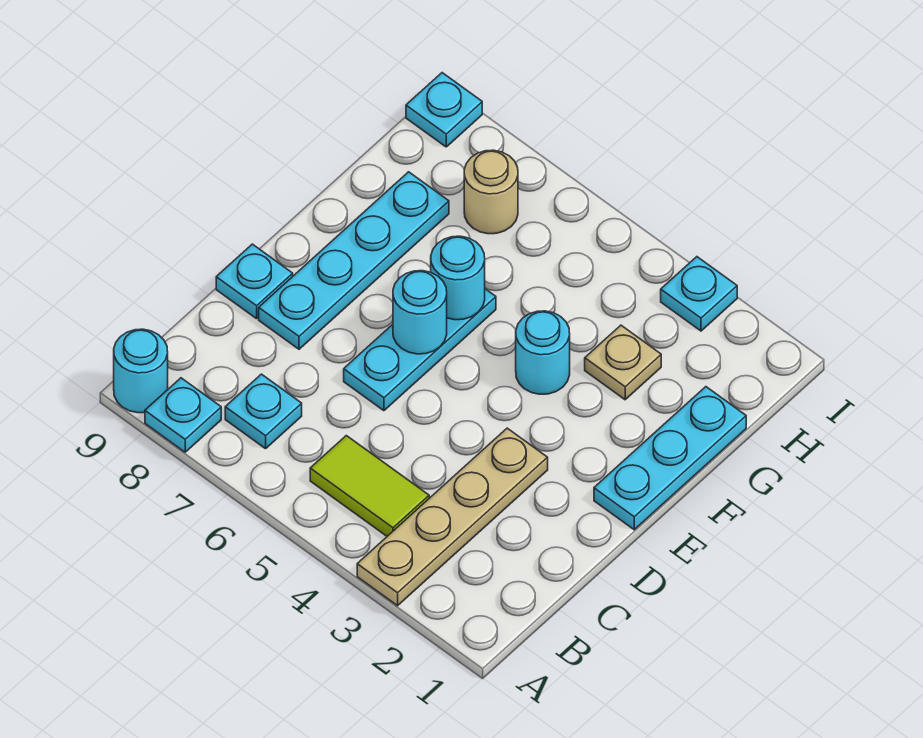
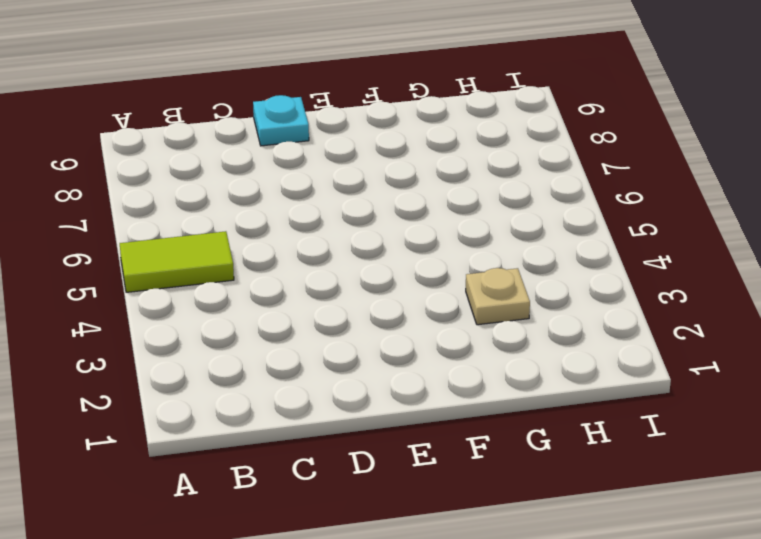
lime tile A5:B5 level 1 -> lime tile B4:B5 level 1
none -> tan plate A3:D3 level 1
none -> cyan plate A8 level 1
none -> cyan round brick A9 level 1

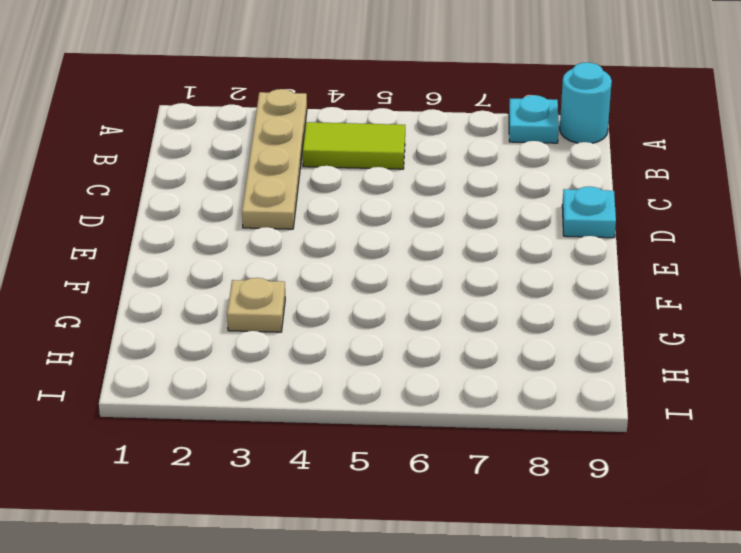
none -> cyan plate B7 level 1
none -> cyan plate D6:F6 level 1
none -> cyan plate D8:G8 level 1

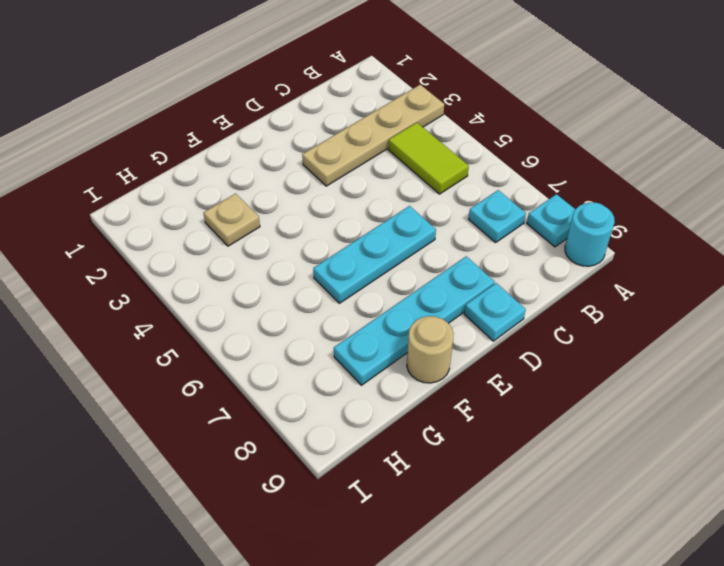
tan round brick F9 level 1 -> tan round brick H7 level 1
none -> cyan plate E1:G1 level 1
none -> cyan round brick F4 level 1
none -> cyan plate I3 level 1

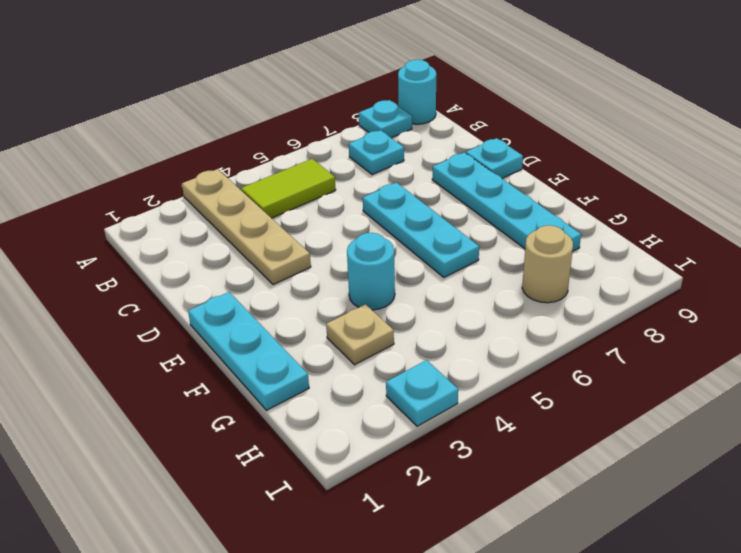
none -> cyan plate I9 level 1
none -> cyan round brick E6 level 2
none -> cyan round brick F6 level 2

